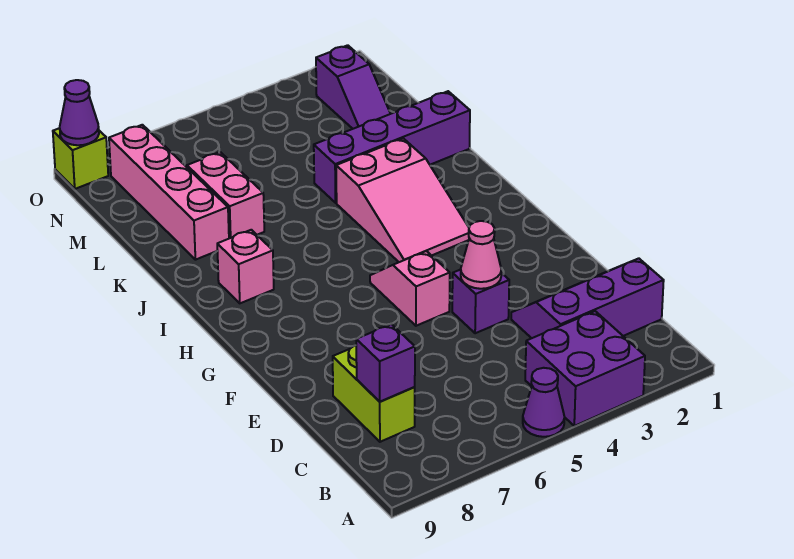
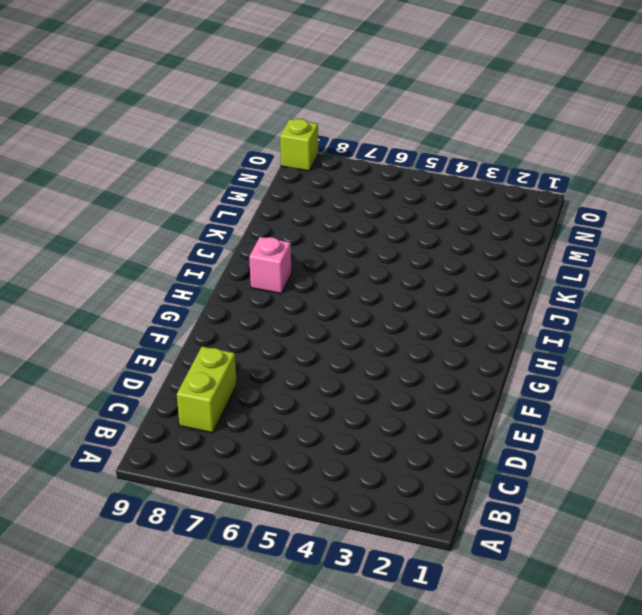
none -> purple brick A3:B4 level 1
none -> purple cone A5 level 1
none -> purple slope C1:D3 level 1 top C

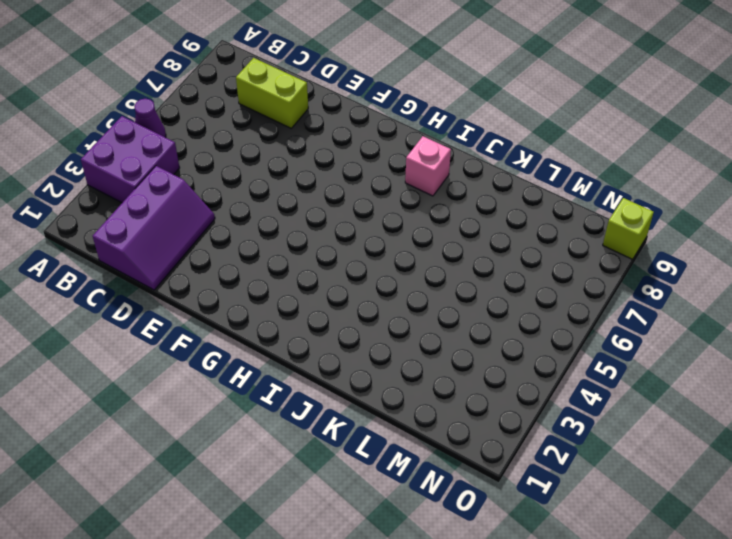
none -> purple brick E4 level 1
none -> pink slope F5:G5 level 1 top F
none -> pink slope H3:J4 level 1 top J

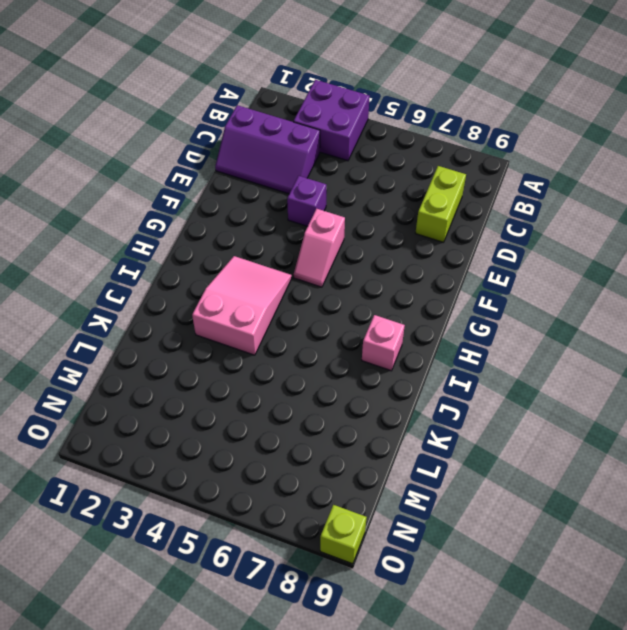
none -> purple cone A5 level 1
none -> purple brick K1:K4 level 1
none -> pink brick K7:L7 level 1

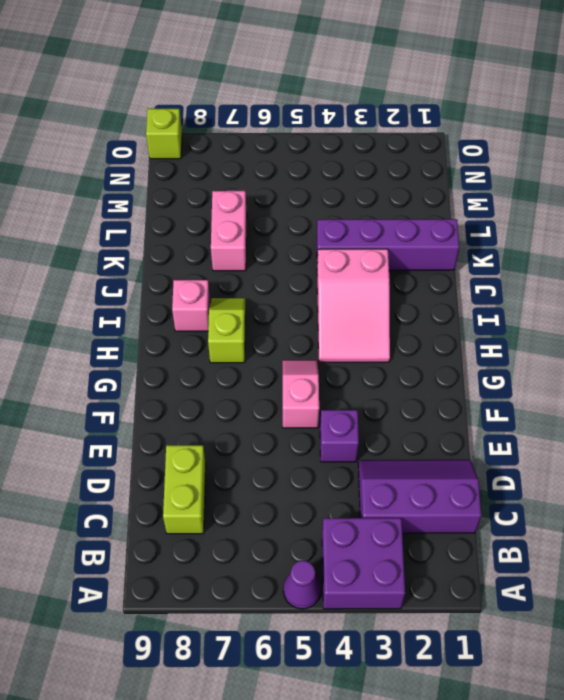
lime slope H7:I7 level 1 top H -> none
none -> pink brick K8:N8 level 1
none -> purple slope M2:N2 level 1 top N
none -> purple brick C8 level 2

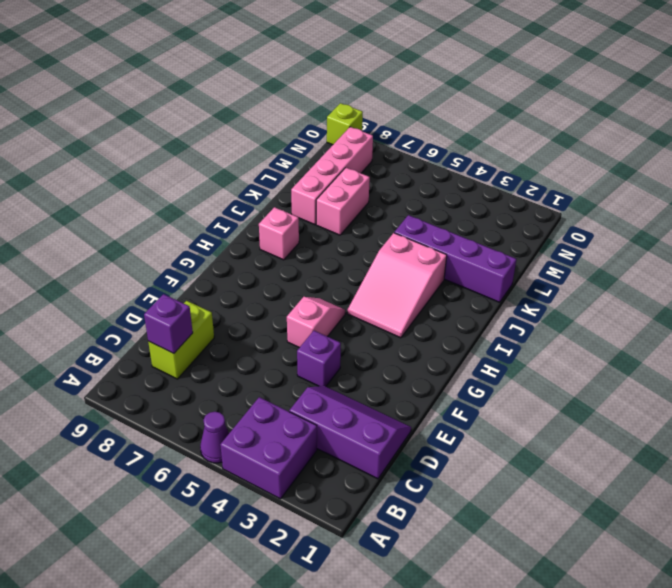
none -> purple slope M2:N2 level 1 top N
none -> pink cone E4 level 2
none -> purple cone O9 level 2

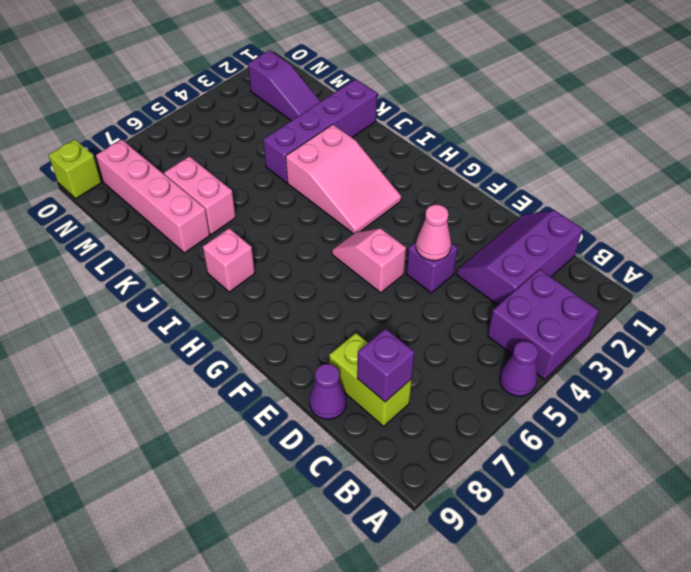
purple cone D9 level 1 -> purple cone O9 level 2
purple slope L2:N2 level 1 top N -> purple slope M2:N2 level 1 top N

